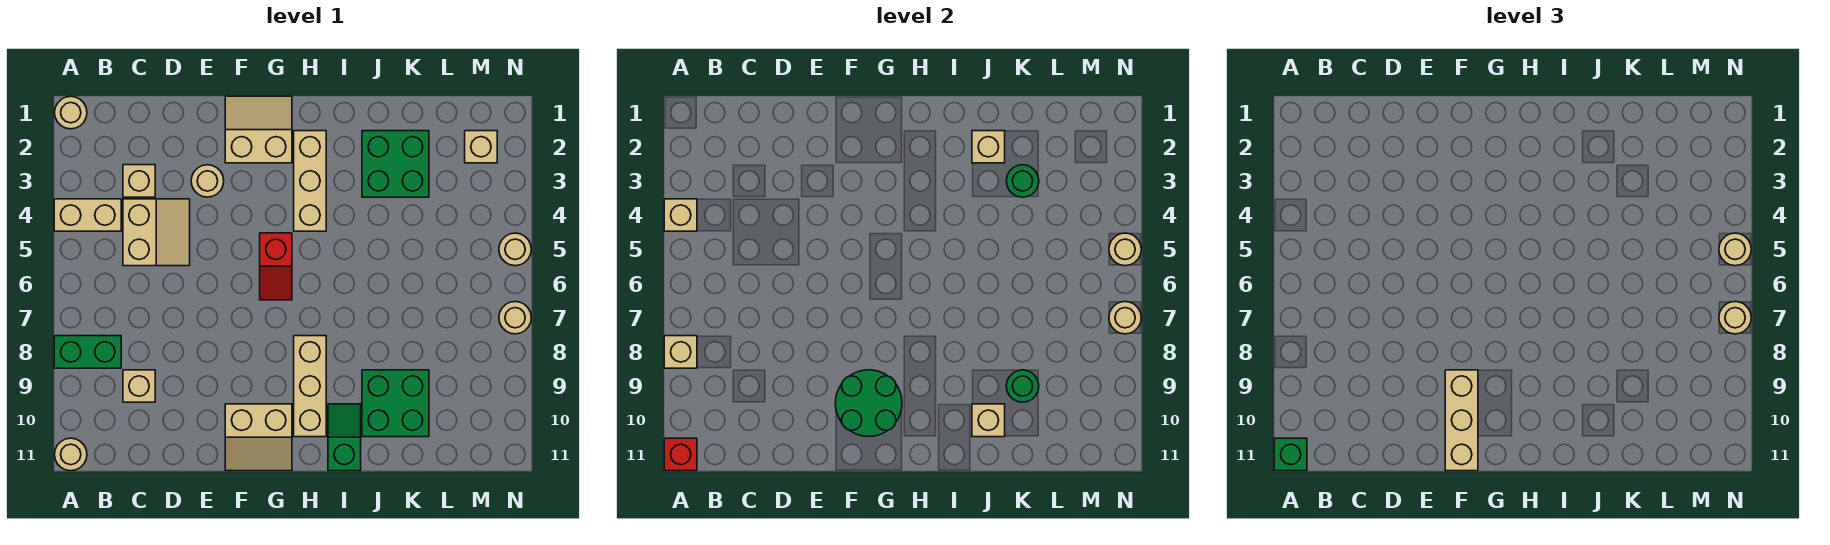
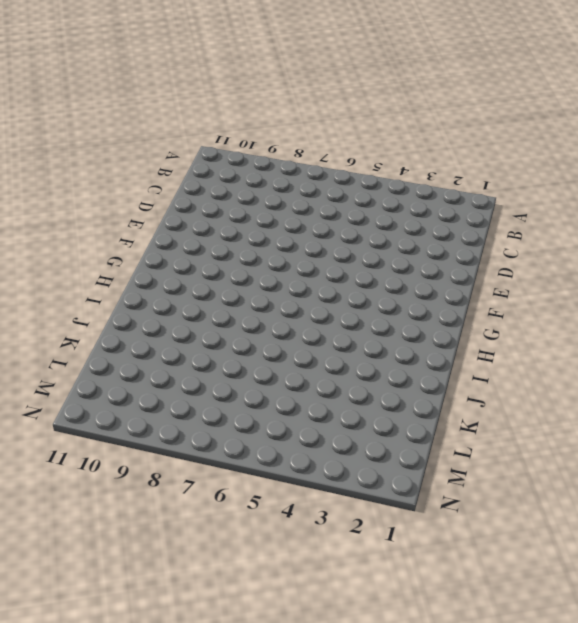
none -> tan round brick A1 level 1
none -> tan brick A4:B4 level 1
none -> green brick A8:B8 level 1
none -> tan round brick A11 level 1

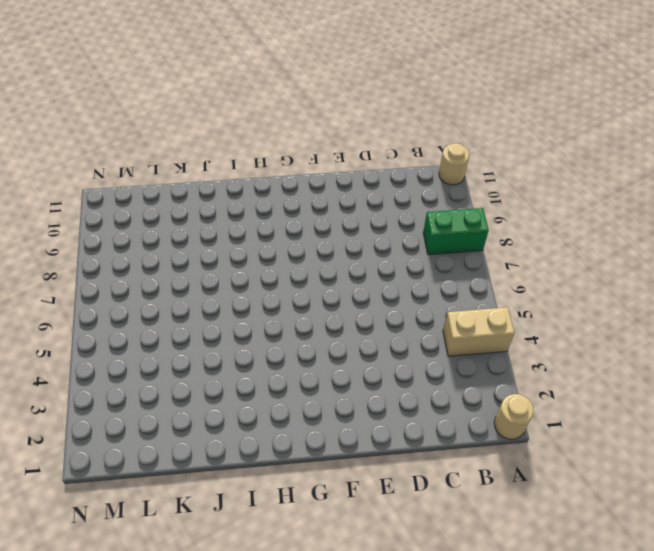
none -> tan brick C3 level 1
none -> tan slope C4:D5 level 1 top C
none -> tan brick C9 level 1
none -> tan round brick E3 level 1

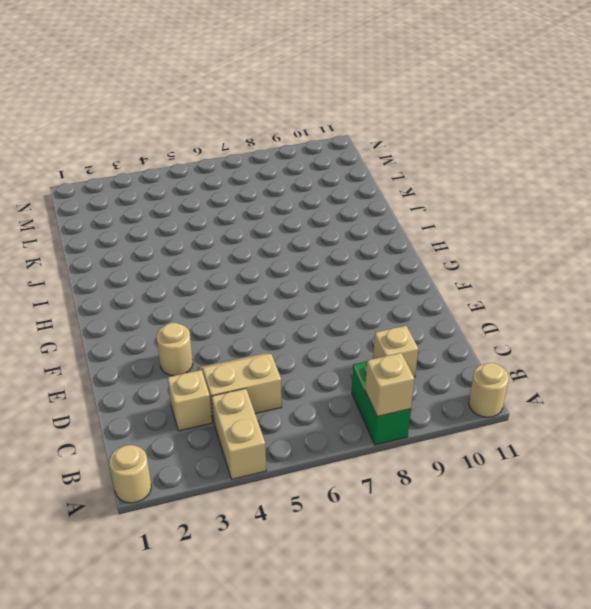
none -> tan slope F1:G2 level 1 top 2
none -> tan slope F10:G11 level 1 top 10
none -> red slope G5:G6 level 1 top 5
none -> tan brick H2:H4 level 1

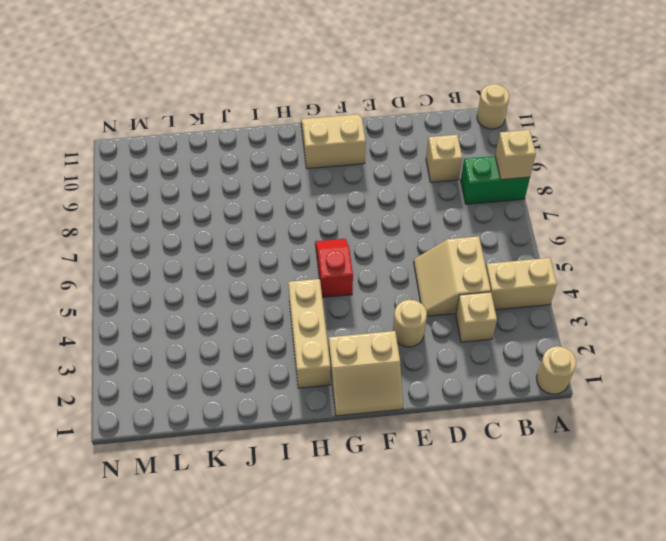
none -> tan brick H8:H10 level 1
none -> green slope I10:I11 level 1 top 11
none -> green brick J2:K3 level 1
none -> green brick J9:K10 level 1

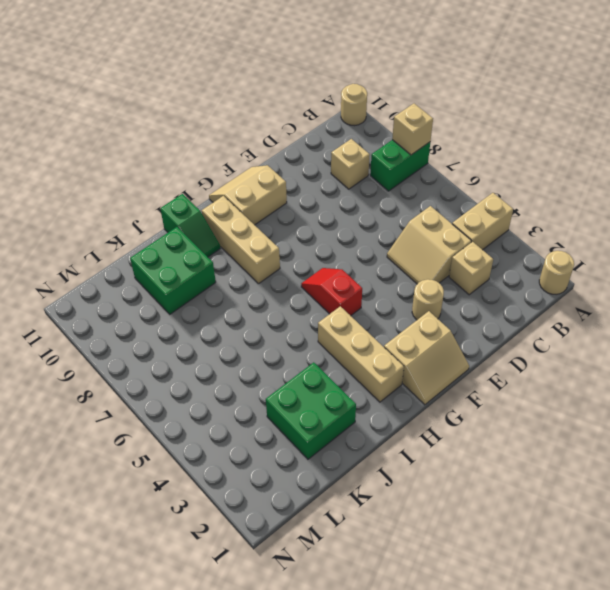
none -> tan brick M2 level 1
none -> tan round brick N5 level 1
none -> tan round brick N7 level 1
none -> tan brick A4 level 2

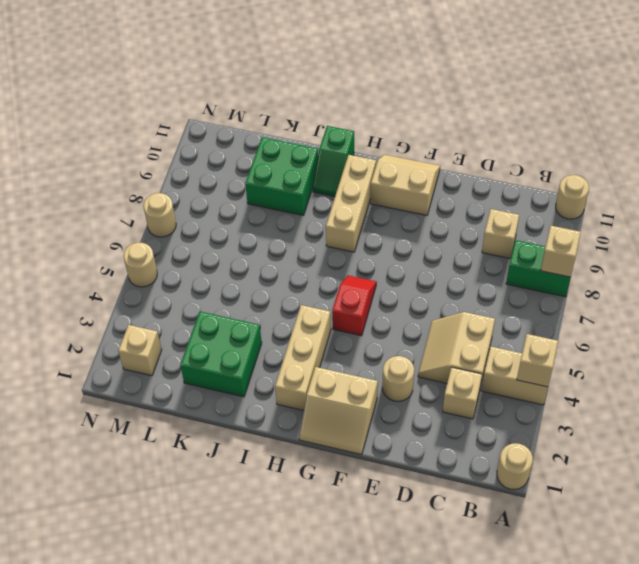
none -> red brick A11 level 2
none -> green round brick F9:G10 level 2
none -> tan brick J2 level 2
none -> tan brick J10 level 2

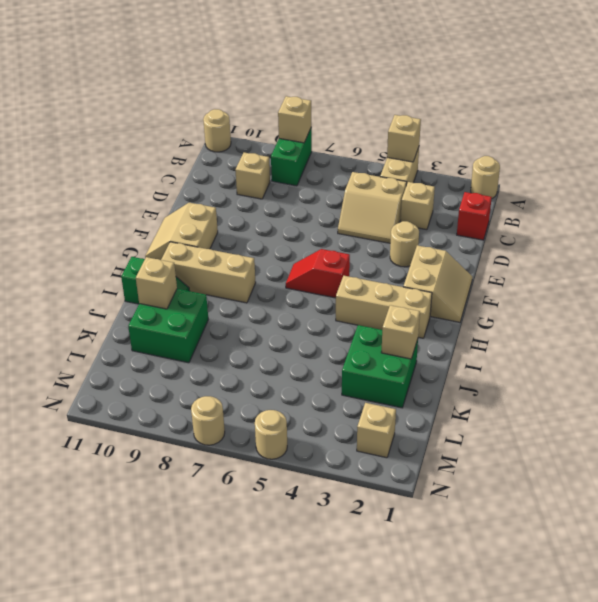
red brick C1 level 1 -> red brick A11 level 2
none -> green round brick F9:G10 level 2
none -> green round brick K3 level 2
none -> green round brick K9 level 2
none -> tan round brick N5 level 2

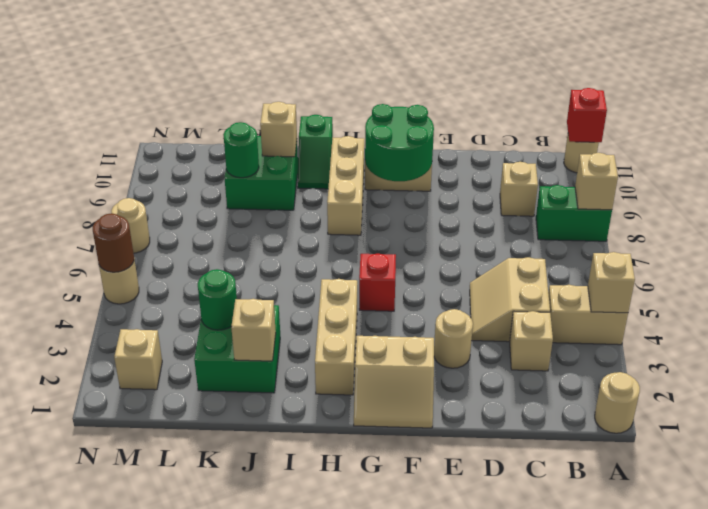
brown round brick N5 level 2 -> tan round brick N5 level 2
none -> tan round brick N7 level 2
none -> green brick A11 level 3
none -> tan brick F9:F11 level 3
none -> tan round brick N5 level 3

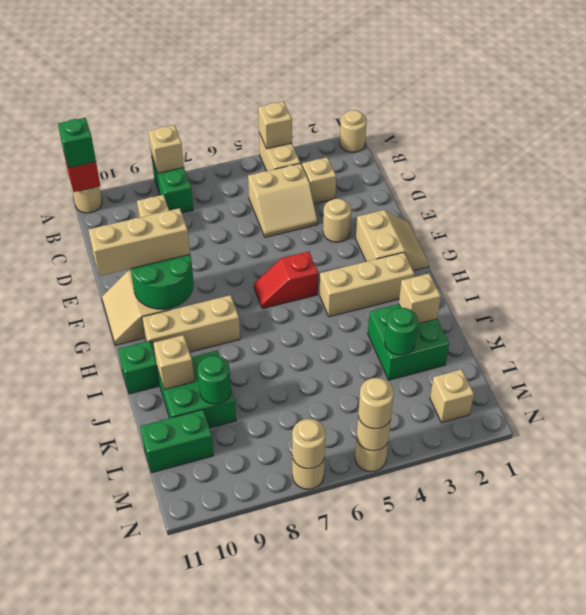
green brick L10:L11 level 1 -> none
none -> tan round brick N7 level 3

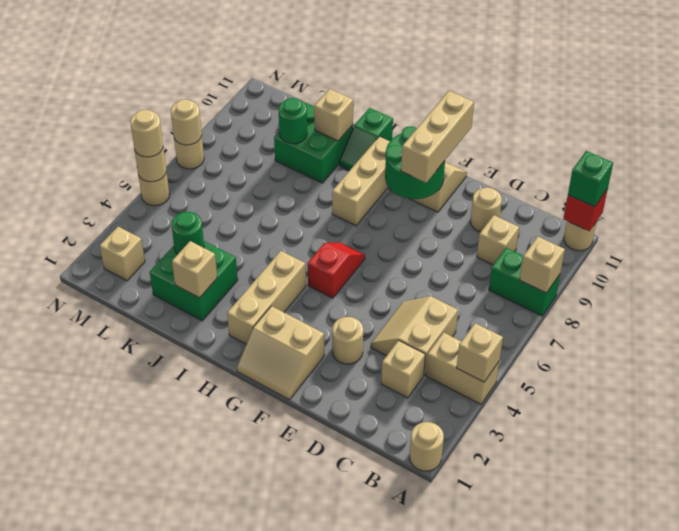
tan round brick D10 level 1 -> tan round brick N7 level 3

